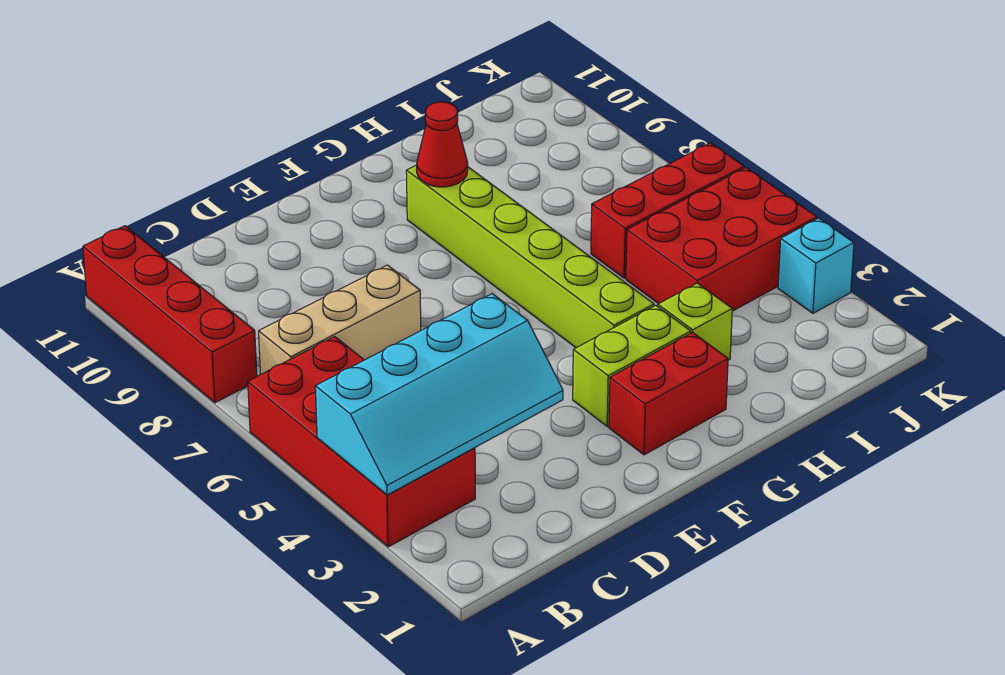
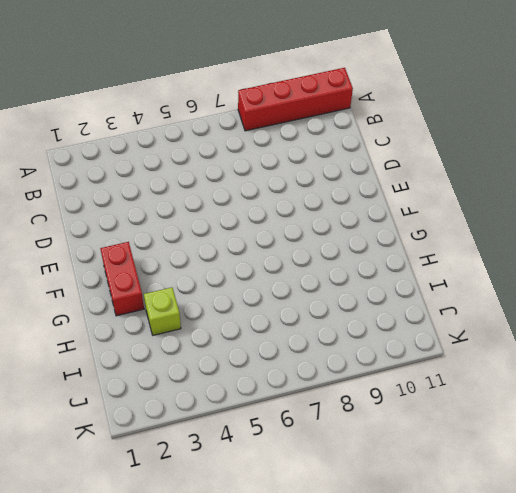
none -> red brick A3:B6 level 1
none -> tan brick B7:D7 level 1
none -> lime brick F3:G3 level 1

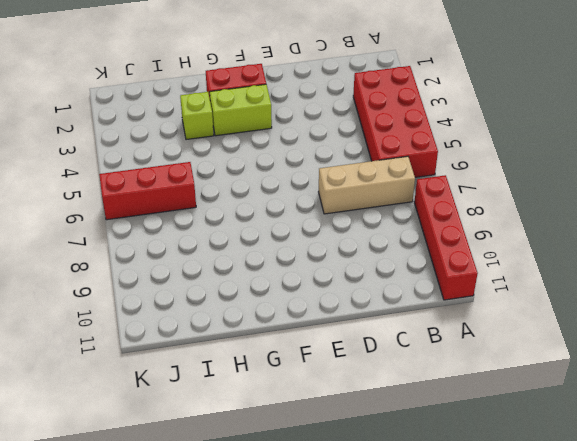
none -> lime brick G4:G9 level 1
none -> red brick I4:K5 level 1
none -> cyan brick K3 level 1

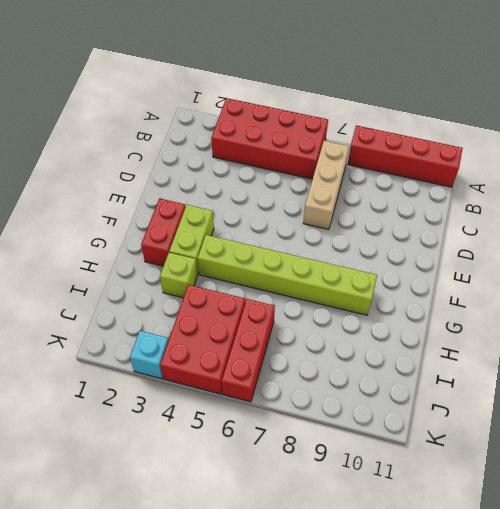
none -> cyan slope A3:D4 level 2 top 4
none -> red cone G9 level 2

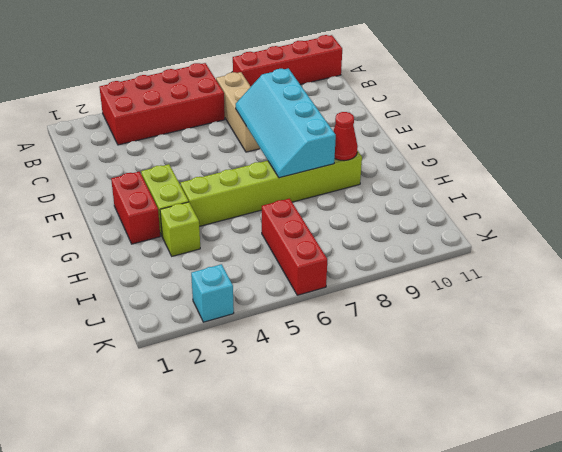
cyan slope D7:G8 level 2 top 8 -> cyan slope A3:D4 level 2 top 4
none -> red brick I4:K5 level 1

